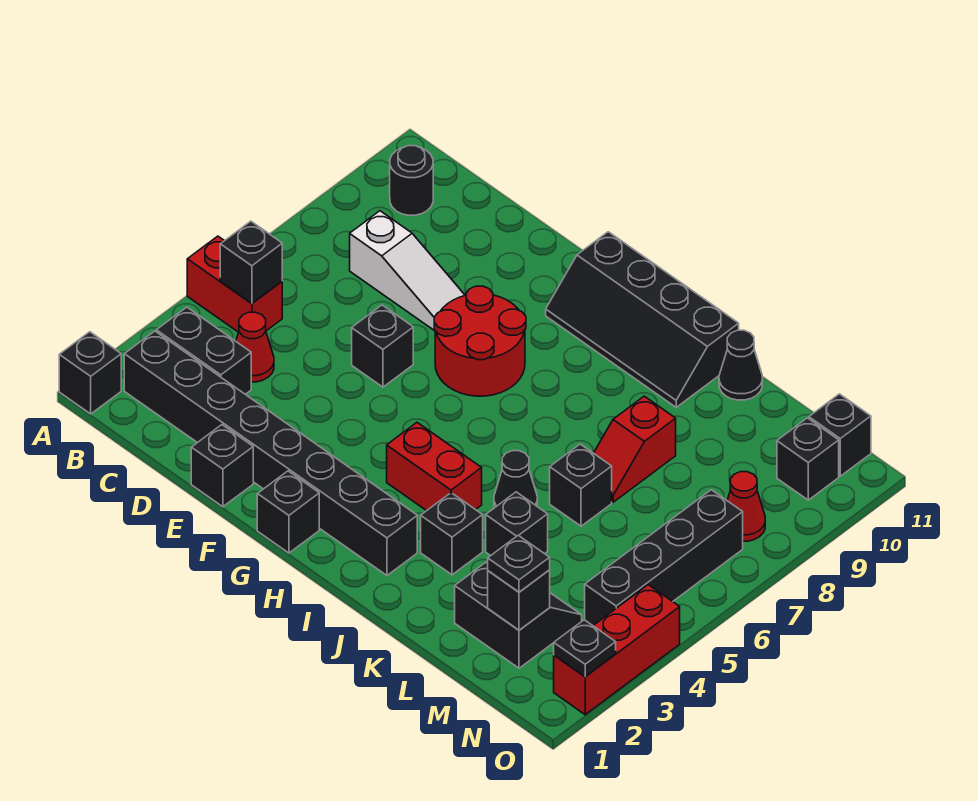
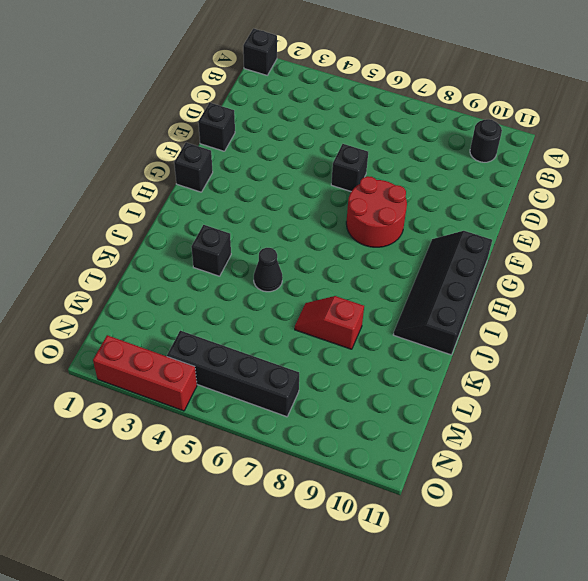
none -> red brick A5:B5 level 1
none -> black brick B2:I2 level 1
none -> black brick B3:C3 level 1

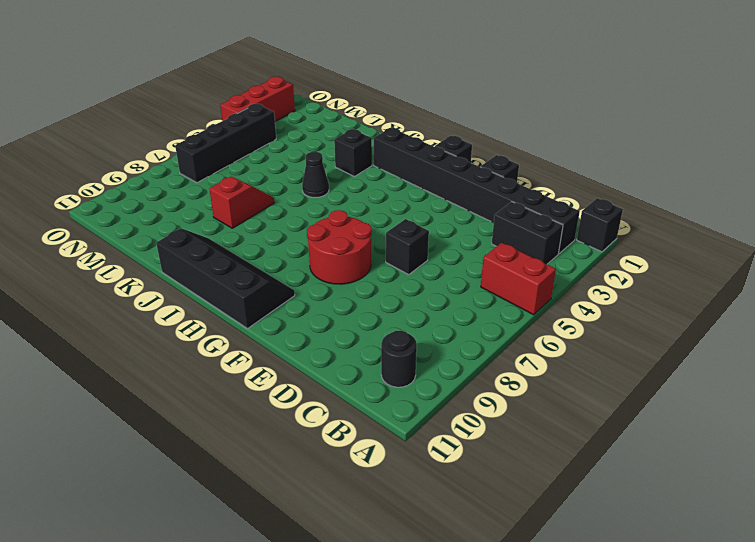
none -> red cone C4 level 1
none -> white slope C8:E8 level 1 top C
none -> red brick H4:I4 level 1

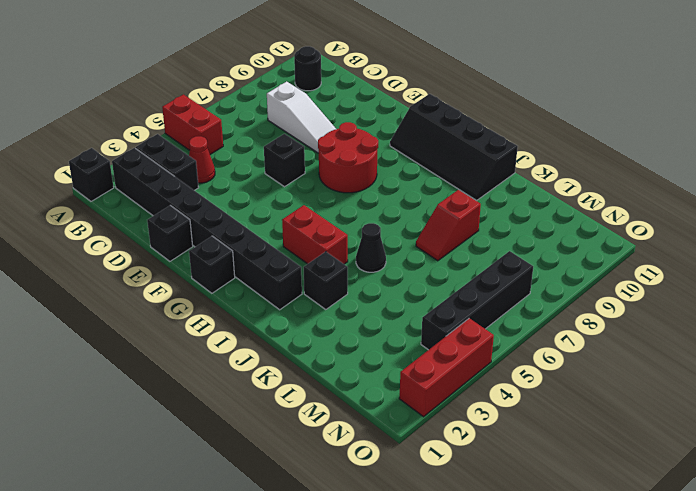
none -> black brick K4 level 1
none -> black brick K6 level 1
none -> black cone K11 level 1

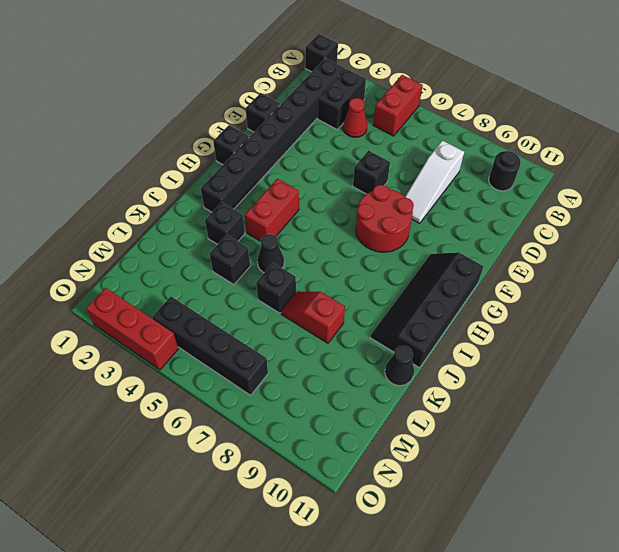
none -> black slope L2:M3 level 1 top 2
none -> red cone N8 level 1
none -> black brick N10 level 1

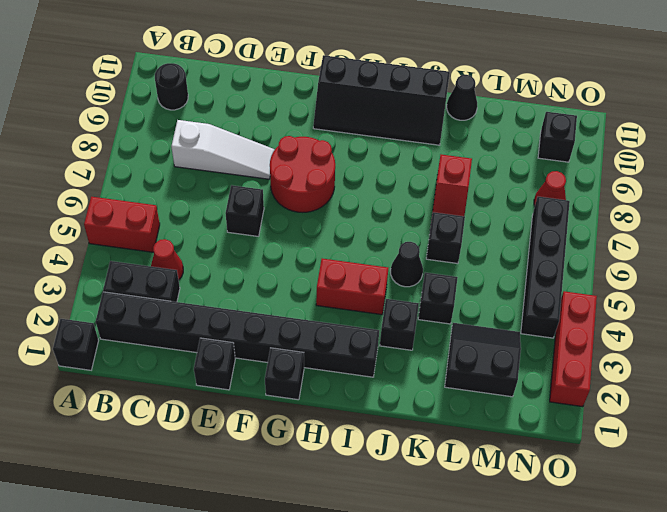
none -> black brick N11 level 1
none -> black brick B5 level 2
none -> black brick M2 level 2

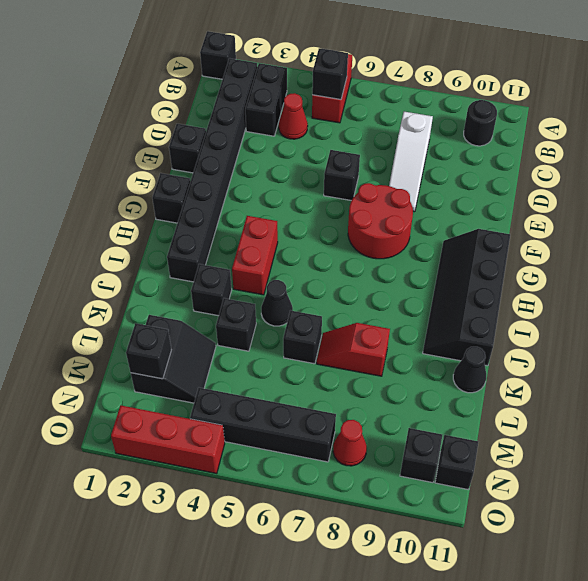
none -> black plate O2 level 2
none -> black plate M2 level 3

